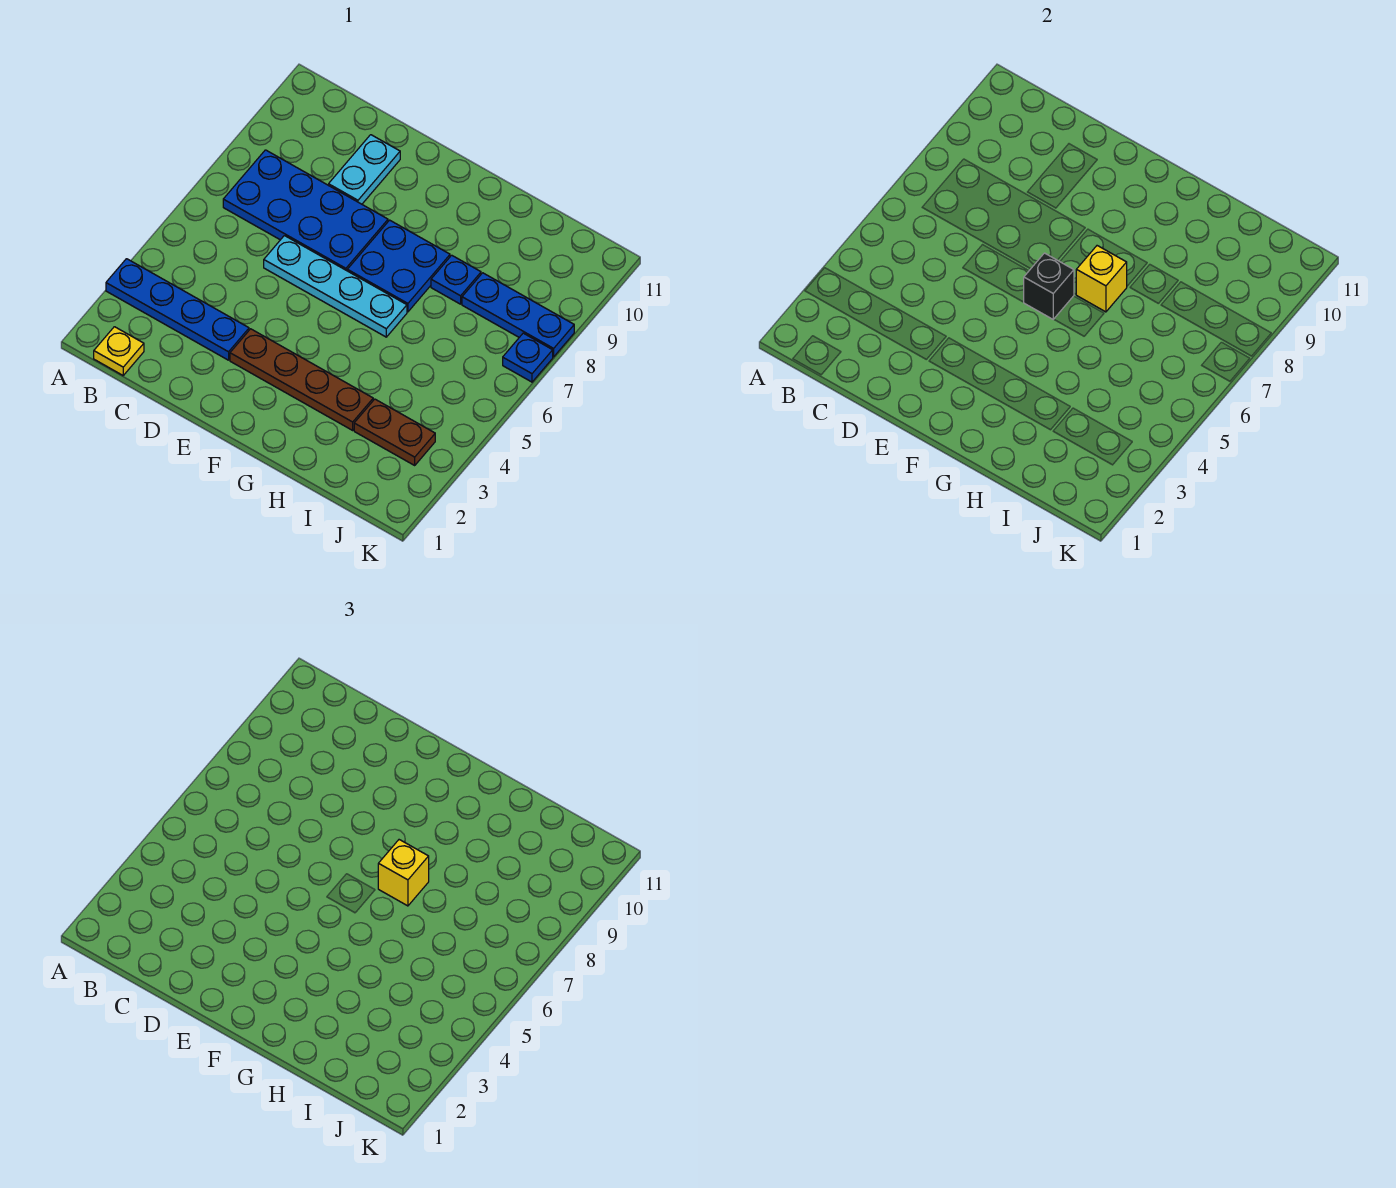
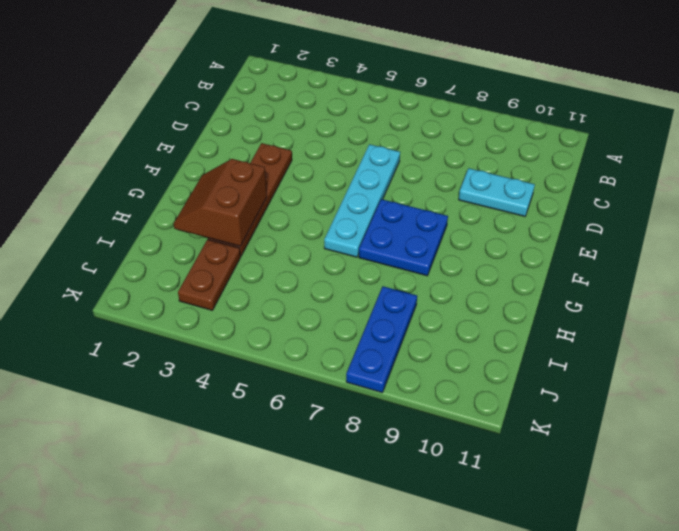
brown slope G2:H3 level 2 top 3 -> none
none -> blue plate A3:D3 level 1
none -> yellow plate B1 level 1
none -> blue plate B7:E8 level 1

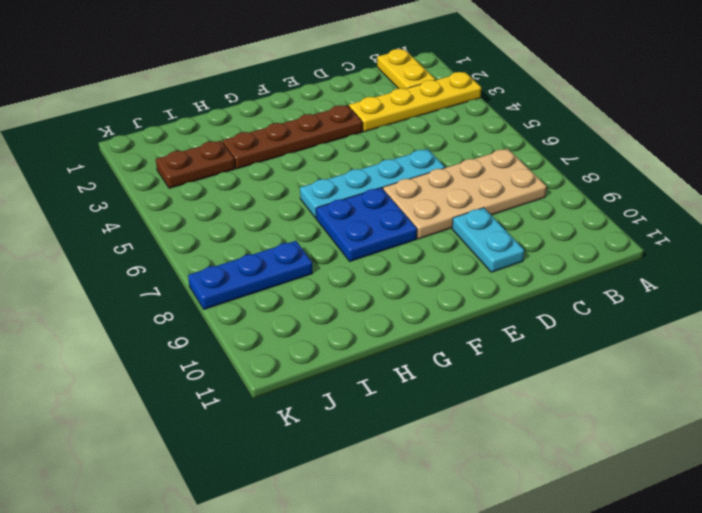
yellow plate A3:D3 level 1 -> blue plate A3:D3 level 1
yellow plate B1:B2 level 1 -> yellow plate B1 level 1
tan plate B7:E8 level 1 -> blue plate B7:E8 level 1
none -> blue plate H8 level 1
none -> blue plate K7 level 1
none -> black brick F6 level 2

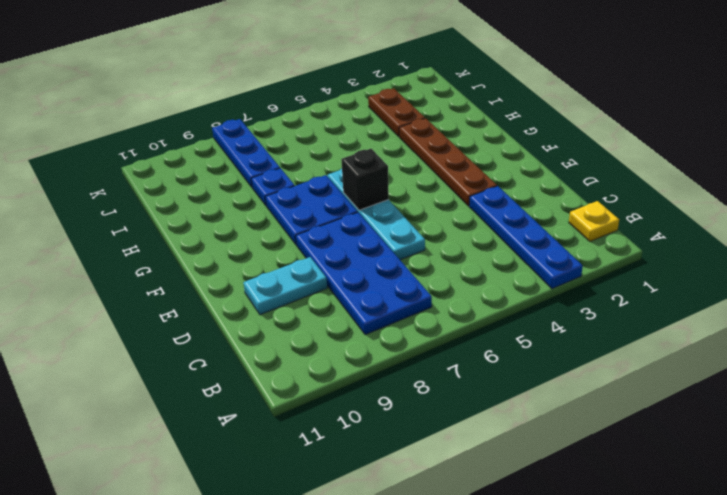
none -> blue plate K7 level 1
none -> yellow brick G7 level 2
none -> yellow brick G7 level 3

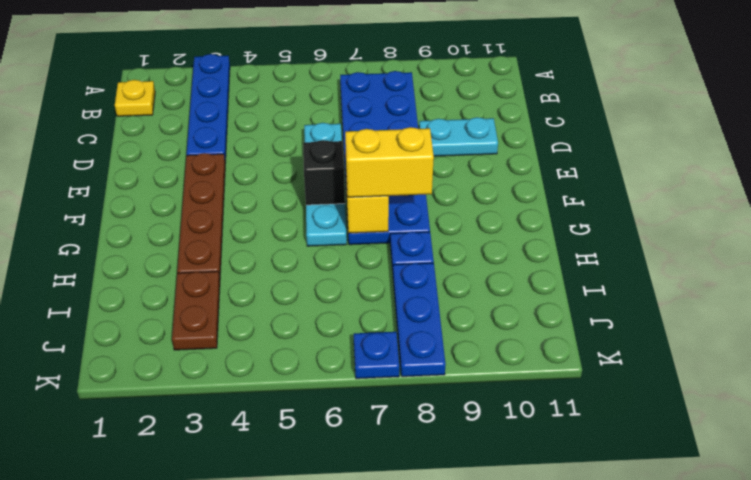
yellow brick G7:G8 level 3 -> yellow brick G7 level 3

